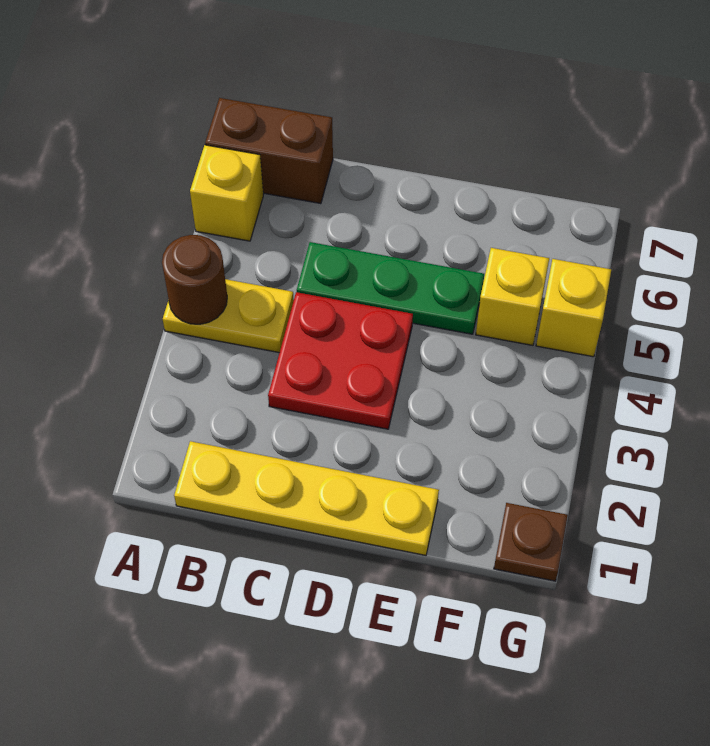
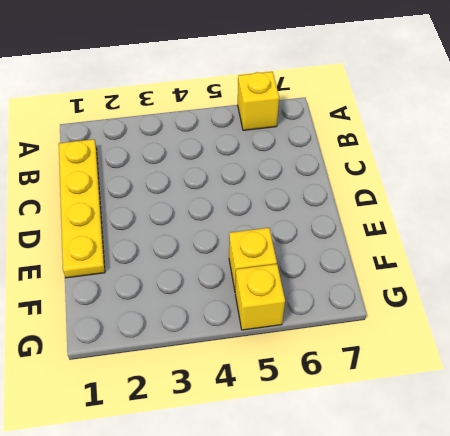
none -> yellow plate A4:B4 level 1
none -> brown brick A7:B7 level 1

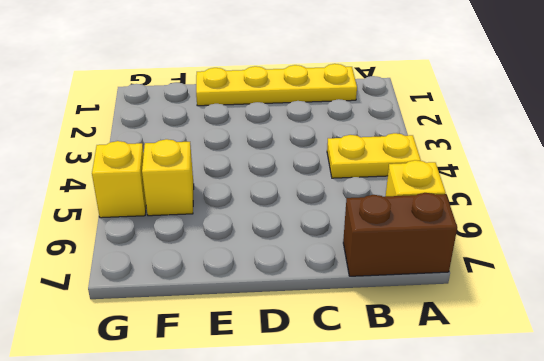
none -> red plate C3:D4 level 1
none -> green plate C5:E5 level 1

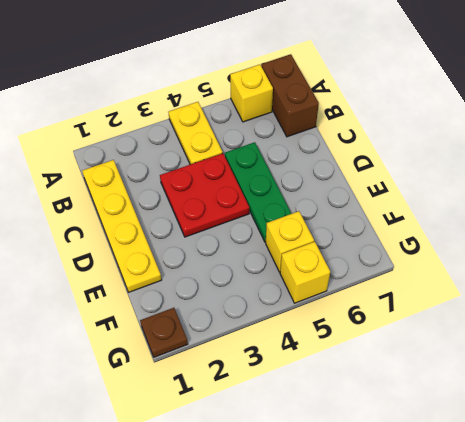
none -> brown round brick A4 level 2

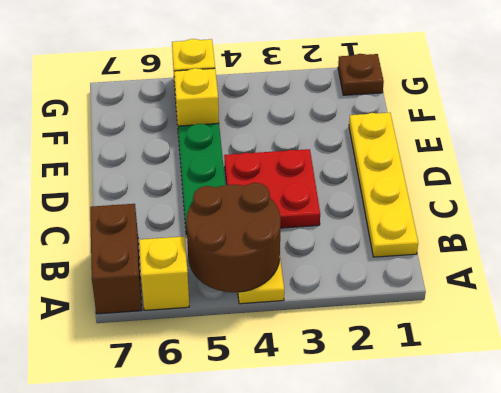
brown round brick A4:B5 level 2 -> brown round brick A4 level 2

